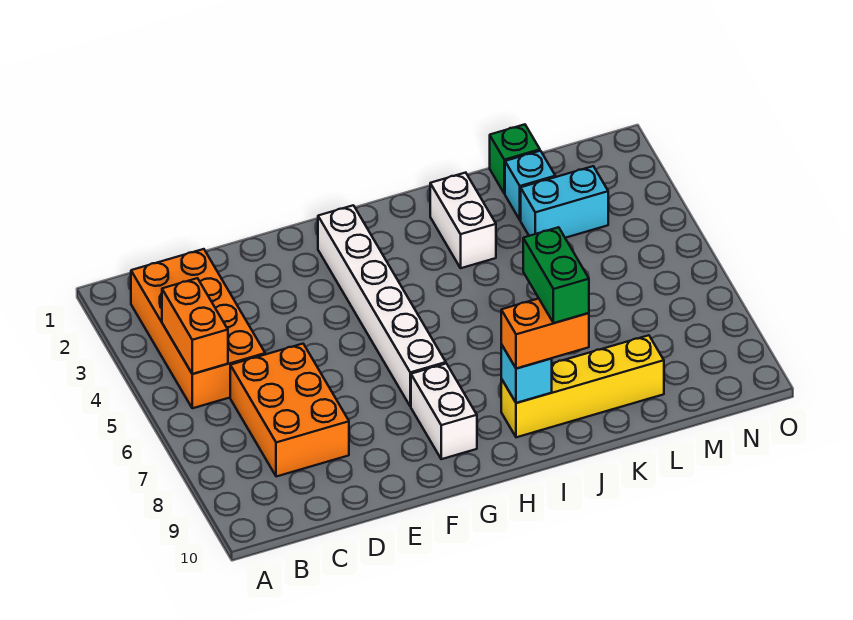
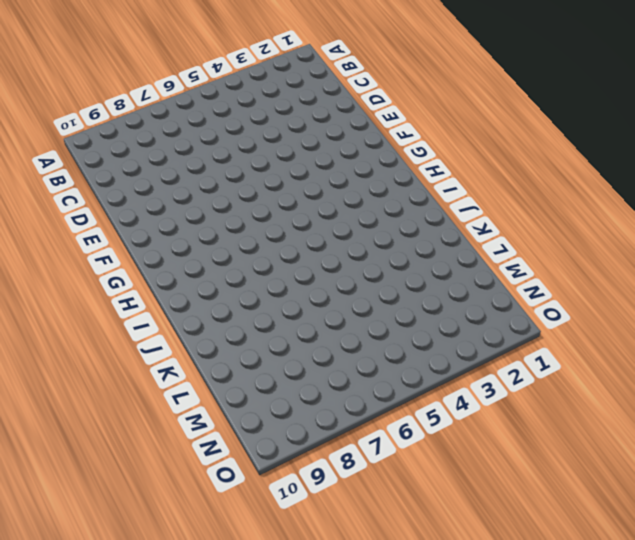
none -> orange brick B2:C5 level 1
none -> orange brick C6:D8 level 1
none -> white brick G2:G7 level 1

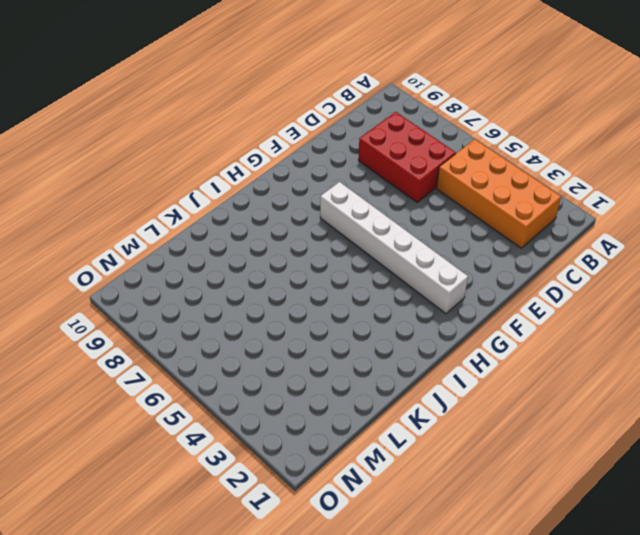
red brick C6:D8 level 1 -> orange brick C6:D8 level 1
none -> white brick G8:G9 level 1
none -> yellow brick I9:L9 level 1
none -> white brick J2:J3 level 1

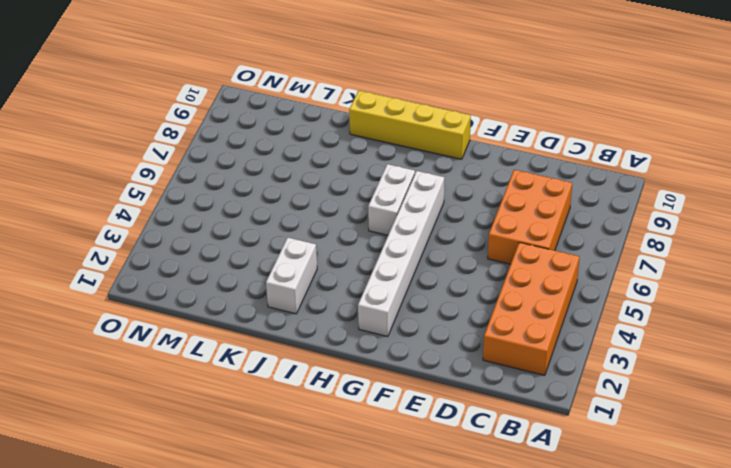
yellow brick G10:J10 level 1 -> yellow brick I9:L9 level 1
white brick H6:H7 level 1 -> white brick G8:G9 level 1
none -> green brick L1 level 1
none -> cyan brick L2 level 1
none -> cyan brick L3:M3 level 1

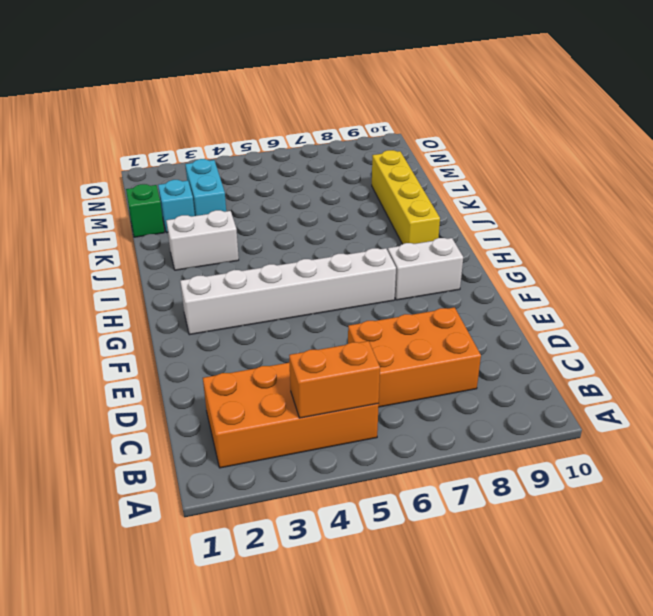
none -> cyan brick I9 level 2
none -> orange brick I9:J9 level 3
none -> green brick J8:J9 level 4

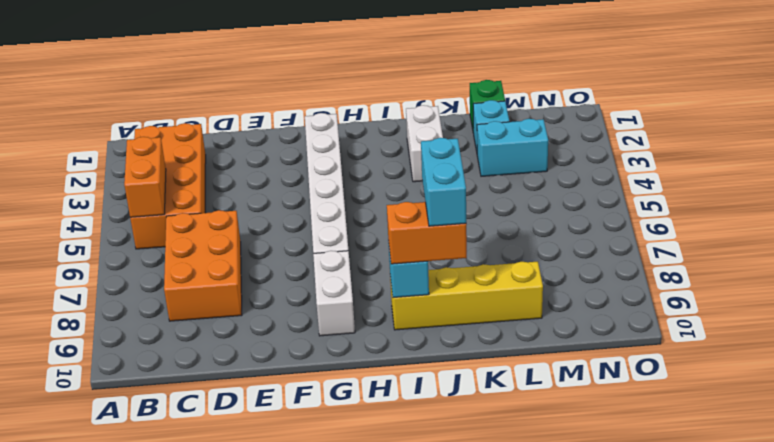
cyan brick J8:J9 level 4 -> green brick J8:J9 level 4

